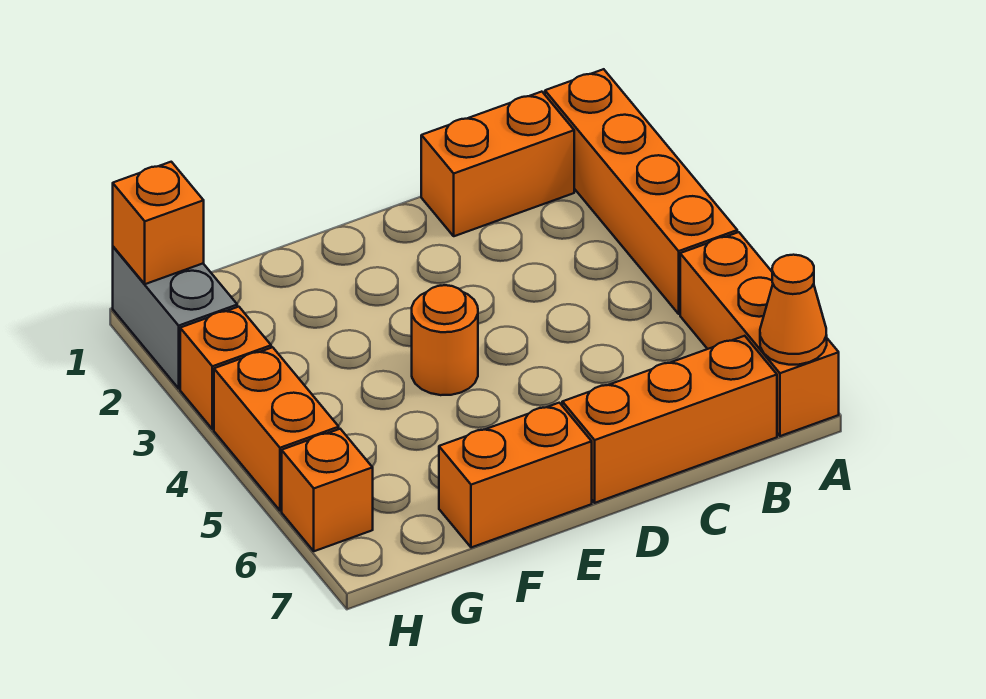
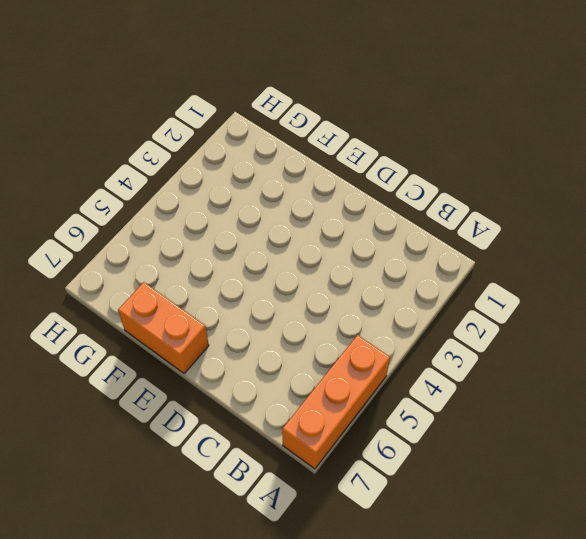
none -> orange brick A1:A4 level 1
none -> orange brick B1:C1 level 1
none -> orange brick B7:D7 level 1

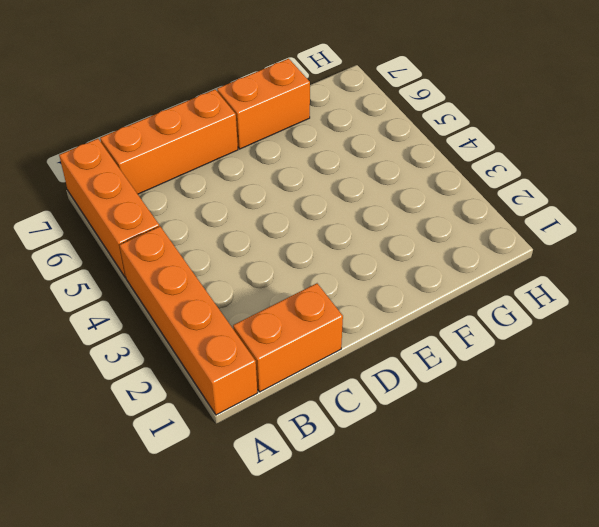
none -> orange round brick E4 level 1
none -> grey brick H1:H2 level 1
none -> orange brick H3 level 1

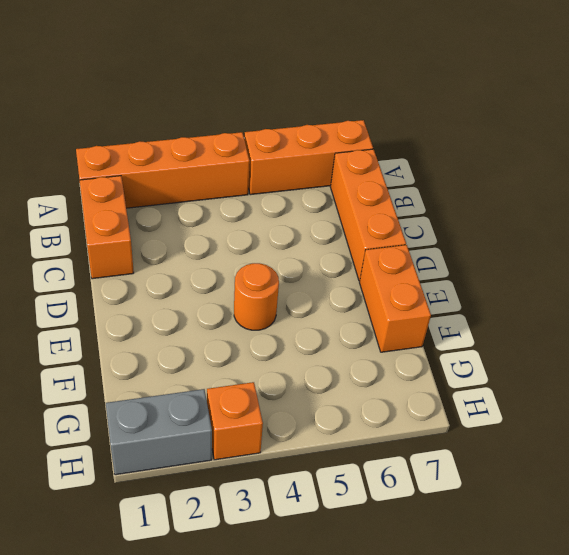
none -> orange brick H4:H5 level 1
none -> orange brick H6 level 1
none -> orange cone A7 level 2

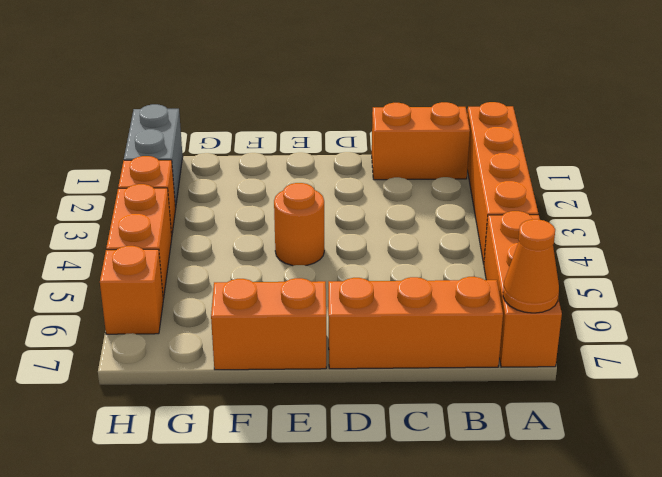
none -> orange brick H1 level 2

